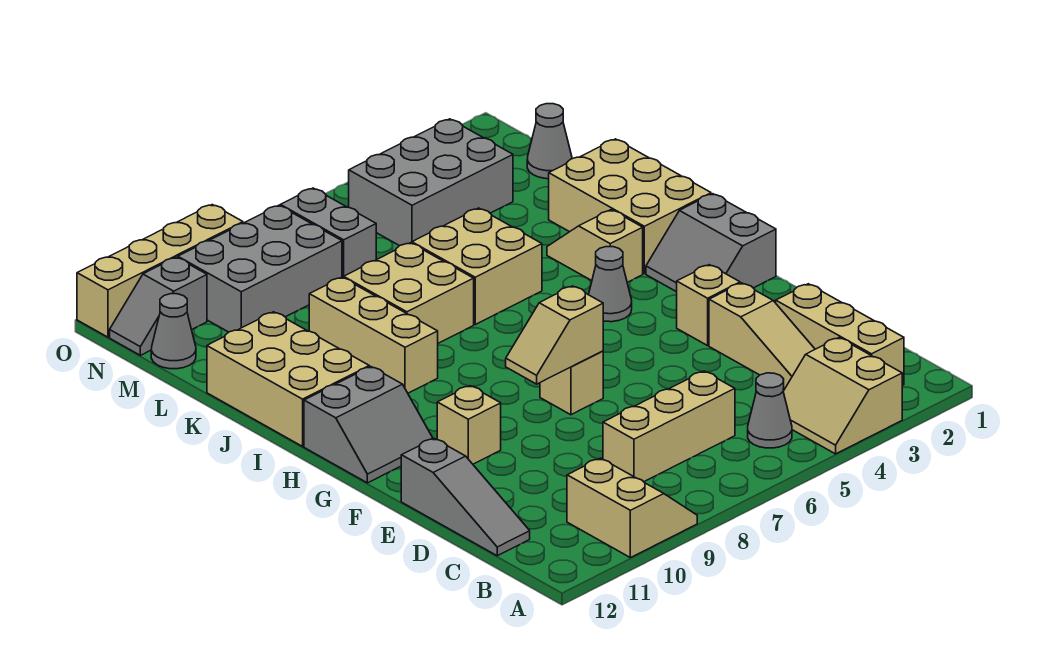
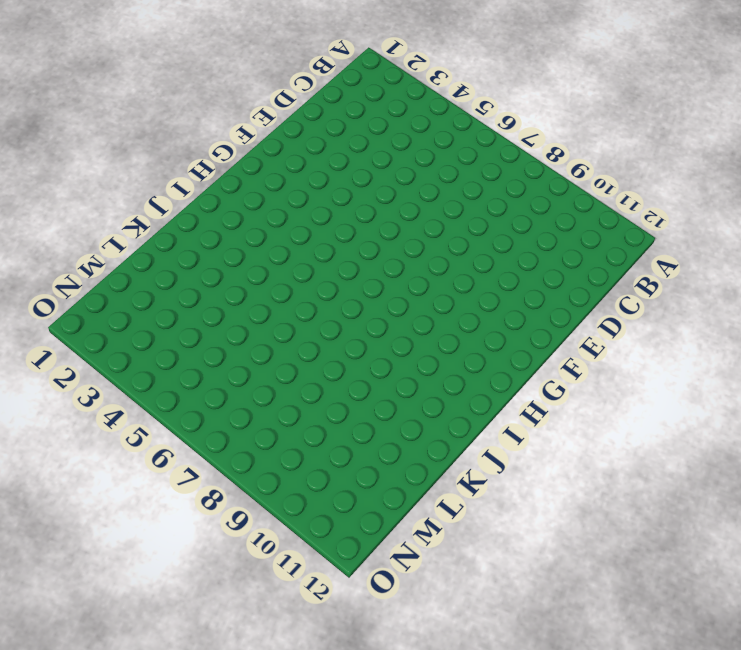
none -> tan slope A3:B4 level 1 top 3
none -> tan slope A9:B10 level 1 top 10
none -> tan brick B2:D2 level 1

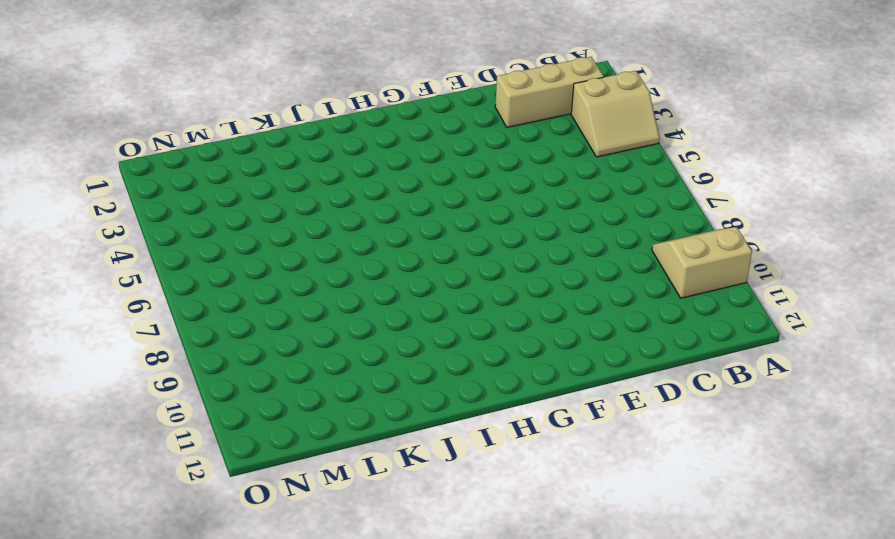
none -> grey cone B5 level 1
none -> tan slope C3:E3 level 1 top E
none -> tan brick C6:C8 level 1

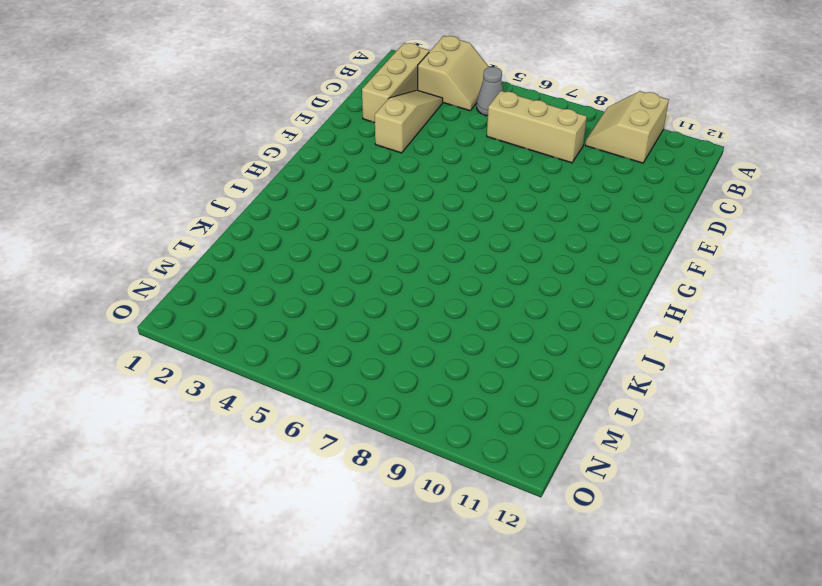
none -> grey slope C12:E12 level 1 top E
none -> tan brick F3 level 1
none -> tan brick F7 level 1

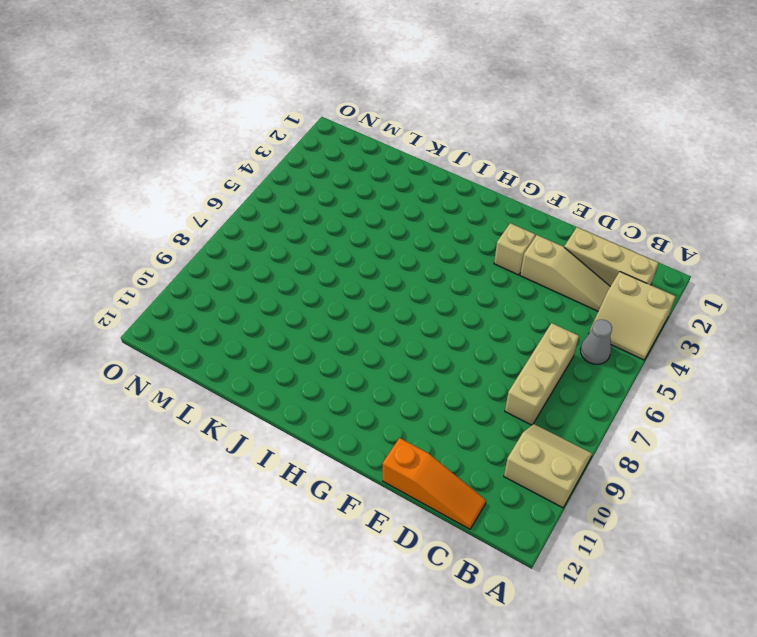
orange slope C12:E12 level 1 top E -> grey slope C12:E12 level 1 top E
none -> tan brick F7 level 1
none -> tan brick F10 level 1
none -> grey slope G1:H2 level 1 top 1

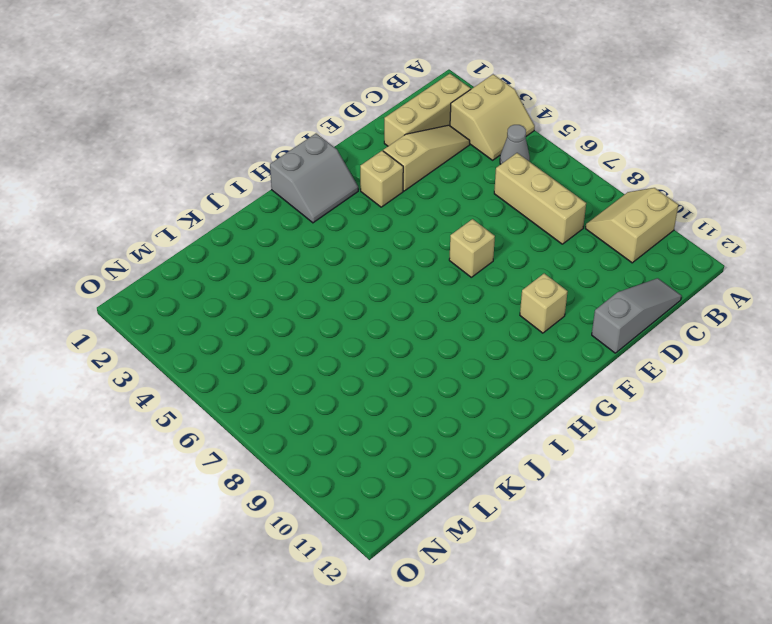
none -> grey slope G11:H12 level 1 top H
none -> grey cone H4 level 1
none -> tan brick I1:K2 level 1

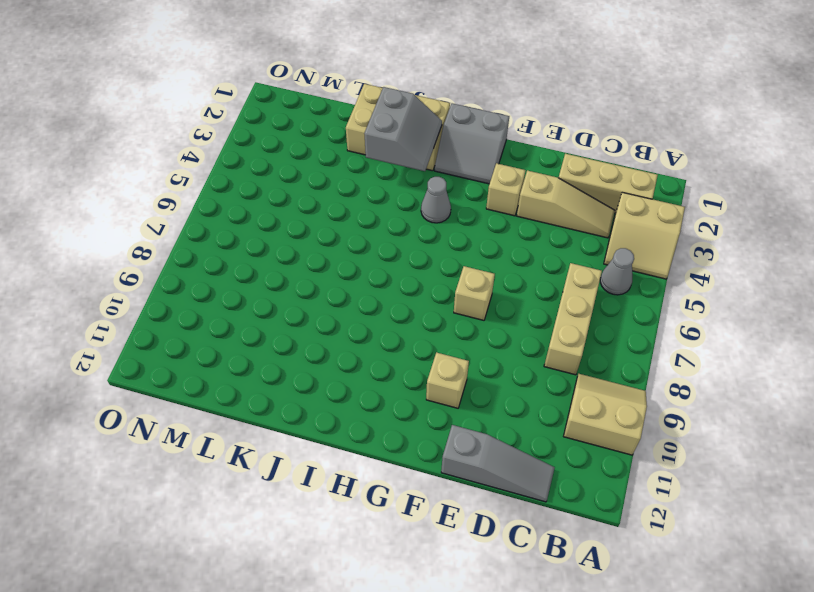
grey slope I2:J3 level 2 top J -> grey slope G11:H12 level 1 top H
none -> tan slope I3:J3 level 1 top I
none -> tan brick I9:K9 level 1
none -> tan brick I11:K12 level 1

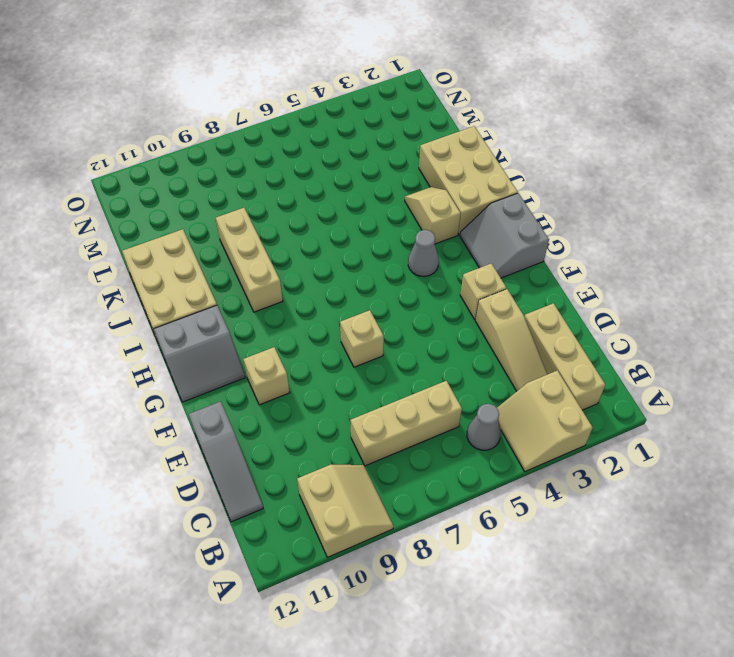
none -> tan brick J5:K6 level 1
none -> tan brick J7:K8 level 1
none -> grey cone M1 level 1

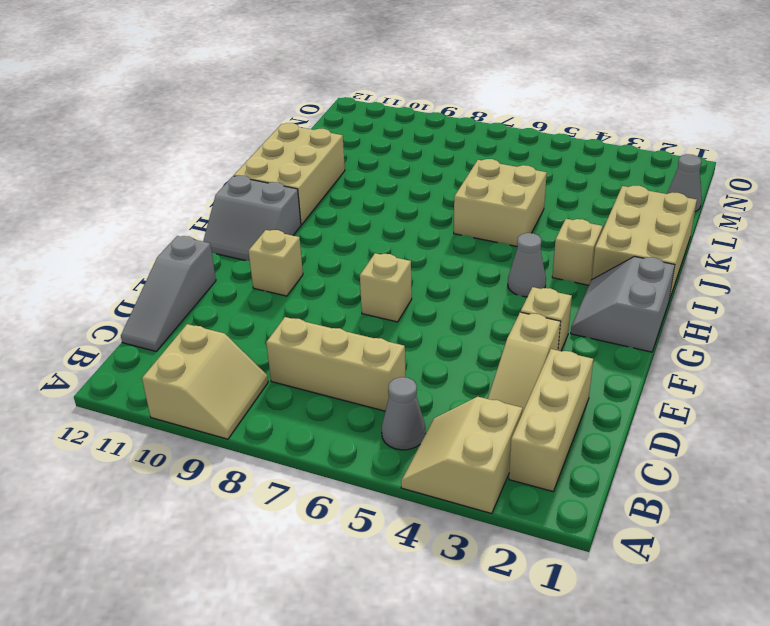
none -> tan brick I9:K9 level 1
none -> tan brick J7:K8 level 1
none -> grey brick M3:N5 level 1

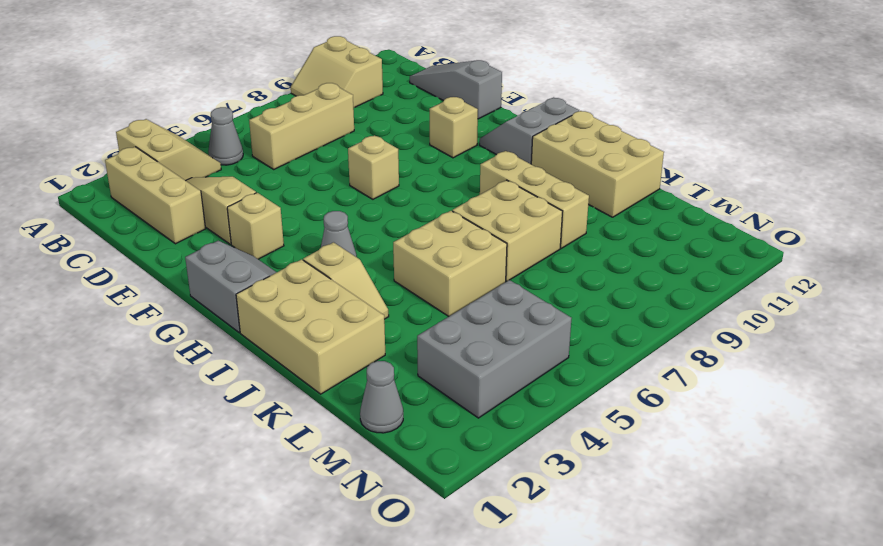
none -> grey brick M7:N7 level 1
none -> grey brick M8:N10 level 1
none -> grey cone M12 level 1

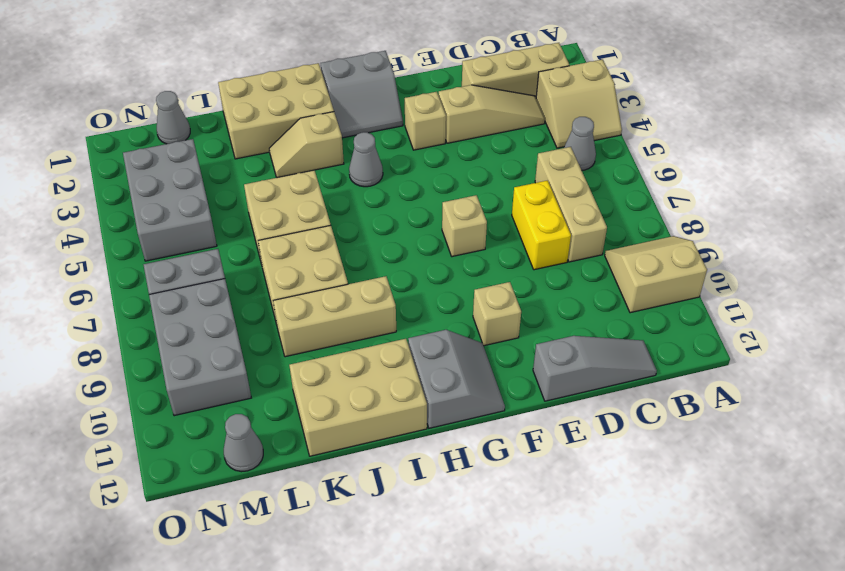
yellow brick D7:D8 level 1 -> none
none -> grey slope N11:N12 level 1 top 11
none -> tan brick O9:O12 level 1
none -> tan slope F7:F8 level 2 top 7

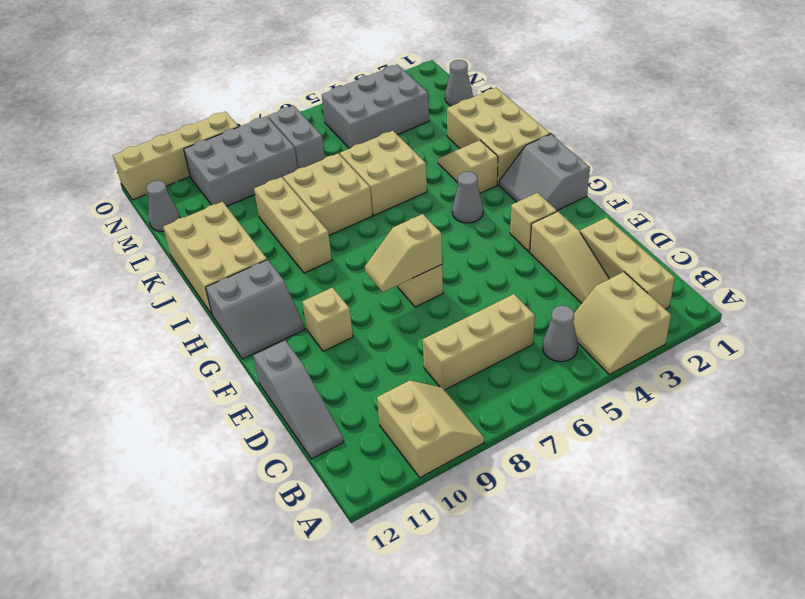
none -> grey slope N11:N12 level 1 top 11

